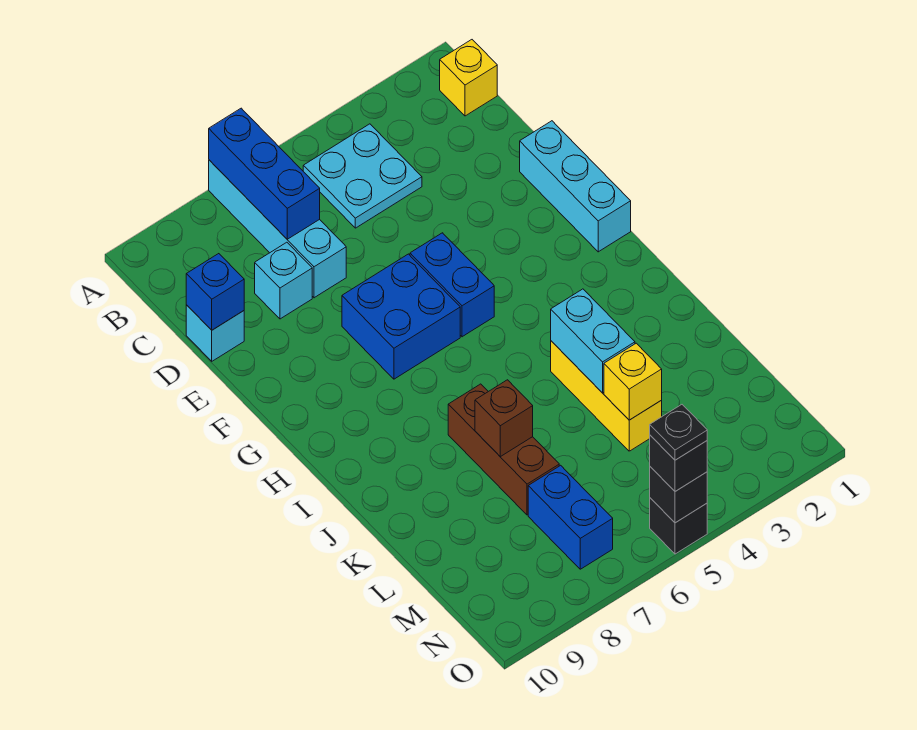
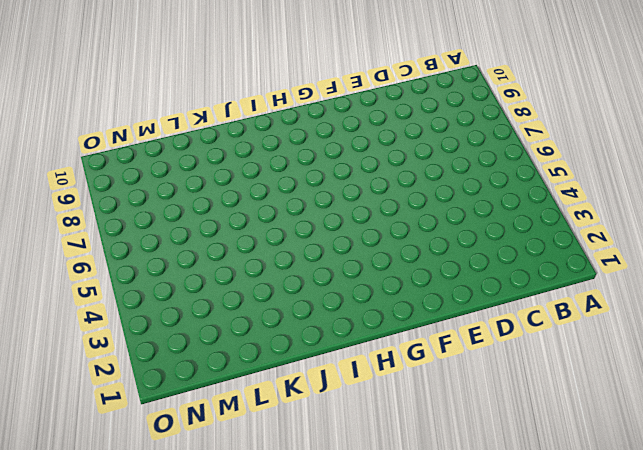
none -> cyan brick A7:D7 level 1
none -> yellow brick B1 level 1
none -> cyan plate B4:C5 level 1

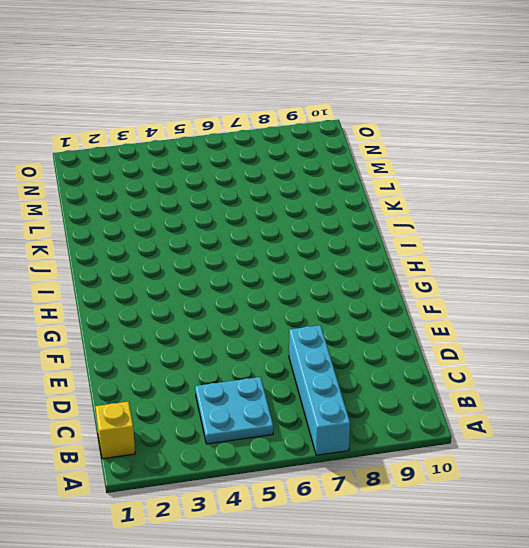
none -> cyan brick D8 level 1
none -> cyan brick D10 level 1
none -> cyan brick E1:G1 level 1

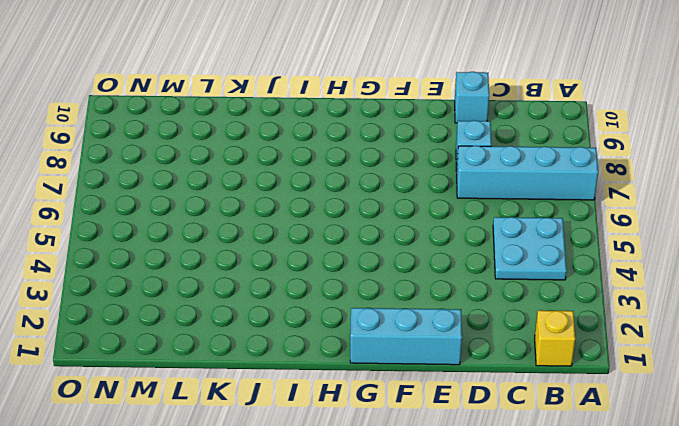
none -> blue brick F5:G5 level 1
none -> blue brick F6:G7 level 1
none -> yellow brick J4:L4 level 1

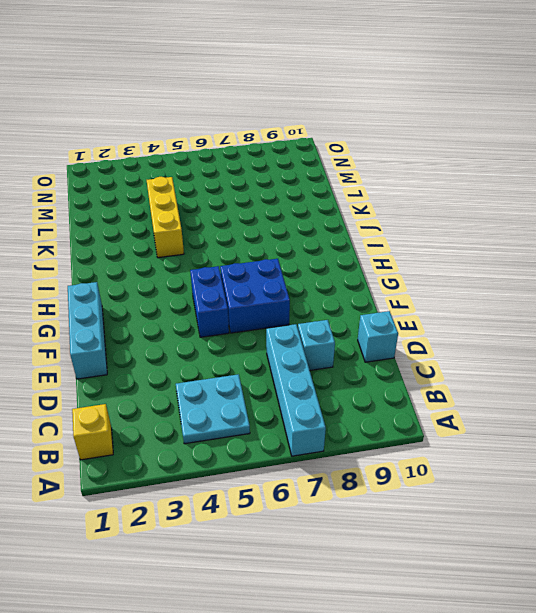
none -> brown brick J7:L7 level 1
none -> blue brick M7:N7 level 1
none -> black brick O5 level 1

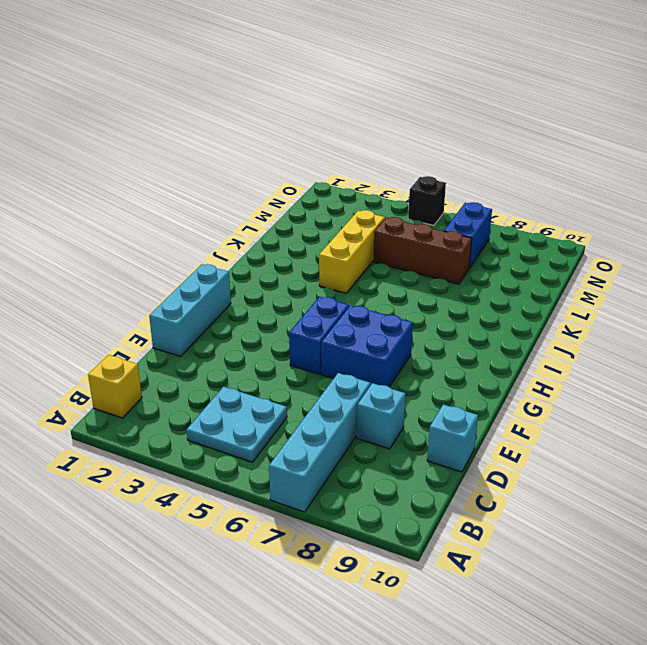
brown brick L5:L7 level 1 -> brown brick J7:L7 level 1
none -> blue brick A7:C7 level 2
none -> blue brick D10 level 2
none -> cyan brick J4:K4 level 2

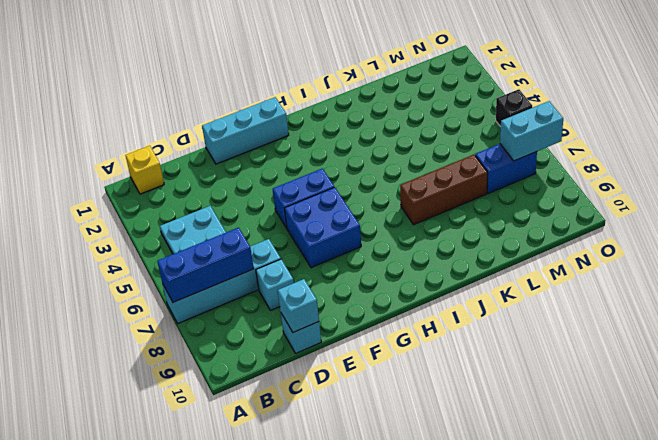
cyan brick D10 level 2 -> blue brick D10 level 2
cyan brick N7:O7 level 2 -> cyan brick J4:K4 level 2
none -> yellow brick J4:L4 level 1
none -> brown brick K7 level 2
none -> yellow brick L4 level 2

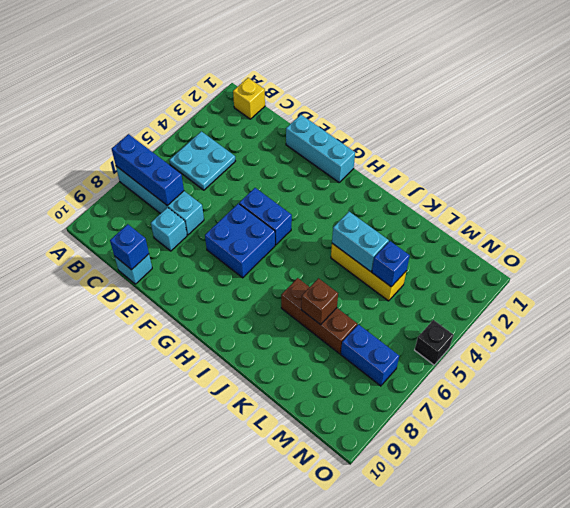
blue brick L4 level 2 -> yellow brick L4 level 2
none -> black brick O5 level 2
none -> black brick O5 level 3
none -> black plate O5 level 4

